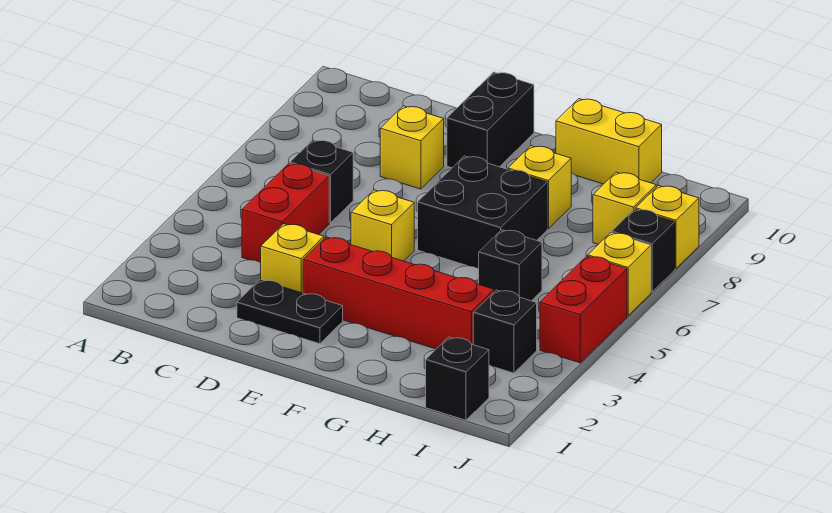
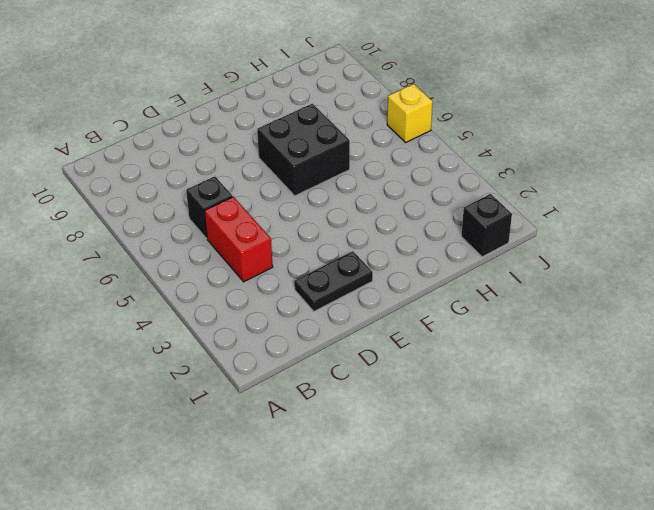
none -> yellow brick D3 level 1
none -> yellow brick D8 level 1
none -> red brick E3:H3 level 1

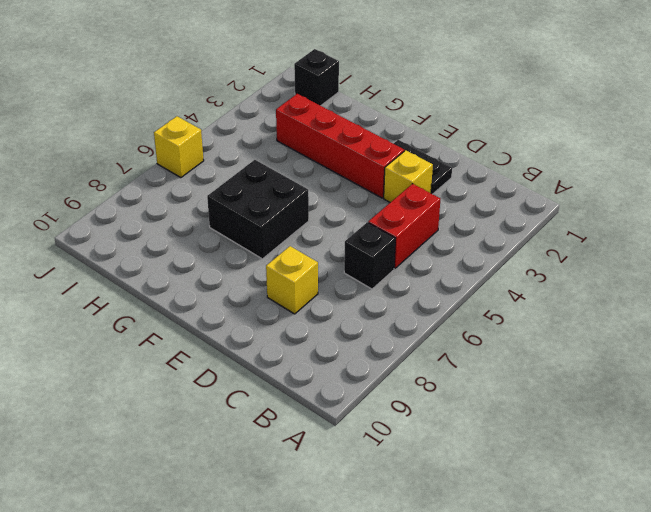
none -> yellow brick E5 level 1
none -> black brick E9:E10 level 1
none -> yellow brick G8 level 1

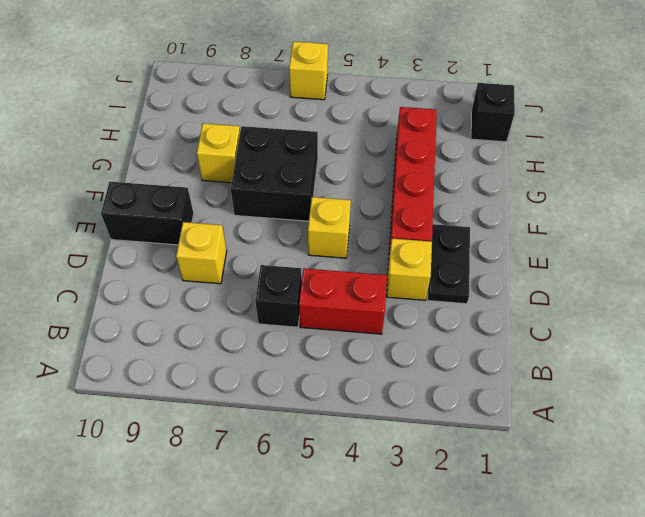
none -> yellow brick G10:H10 level 1
none -> black brick H5 level 1
none -> black brick I3 level 1

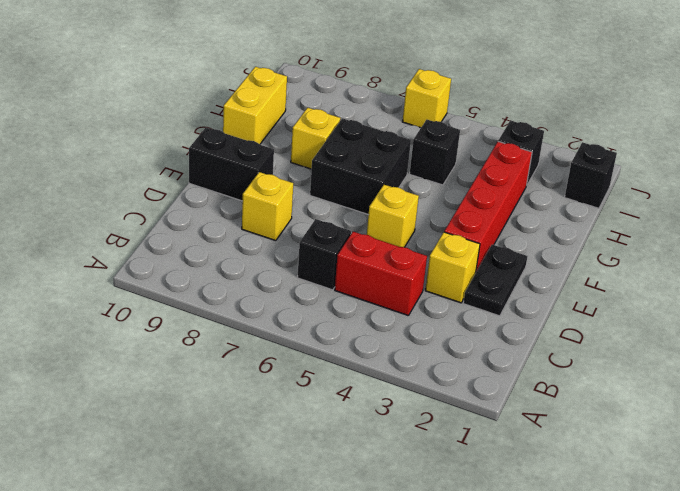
none -> yellow brick I8 level 1
none -> red brick J4:J5 level 1
none -> black brick J7 level 1

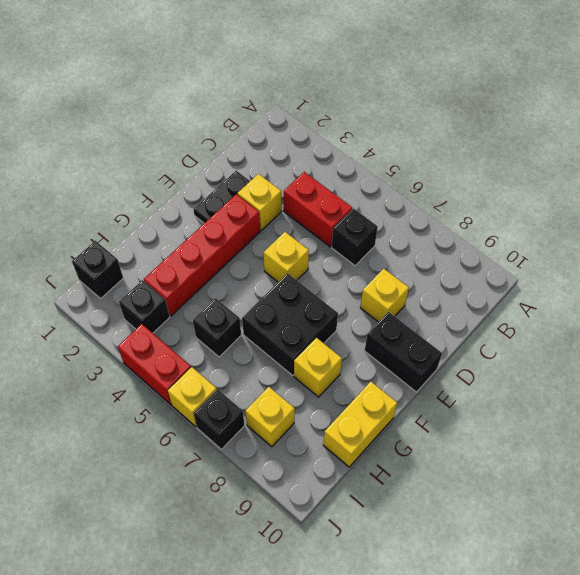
none -> yellow brick J8 level 1

